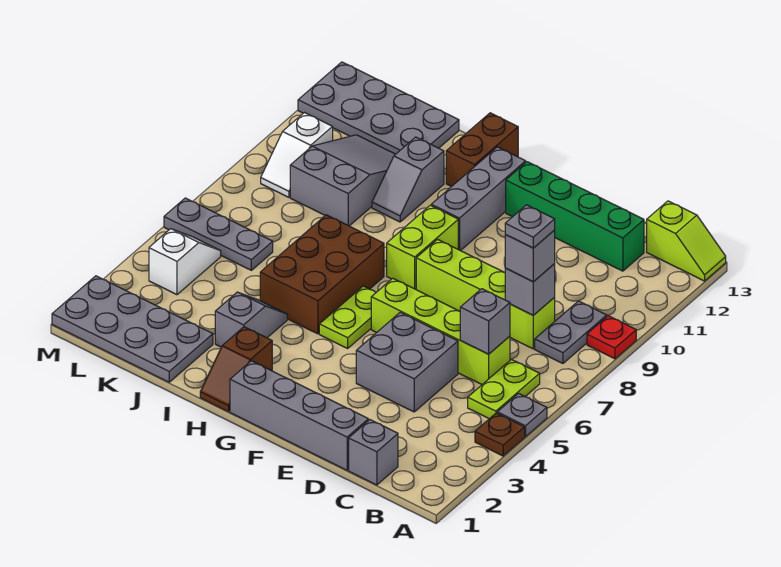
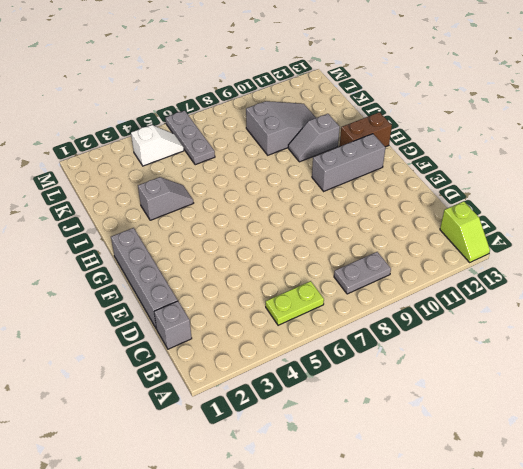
none -> brown plate A4 level 1
none -> grey plate A5 level 1
none -> red plate A9 level 1
none -> lime brick C6:F6 level 1

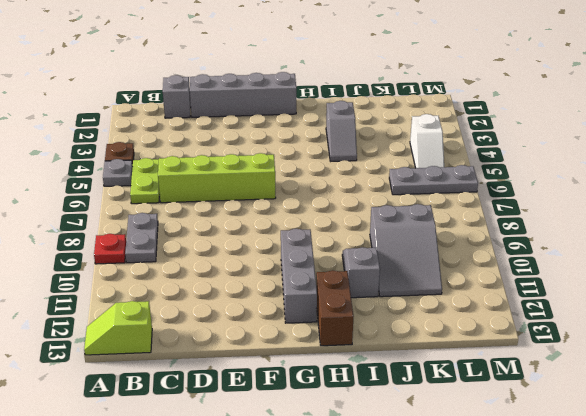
none -> lime brick C8:F8 level 1
none -> green brick C12:F12 level 1
none -> grey brick D4:E5 level 1
none -> lime plate G5:G6 level 1

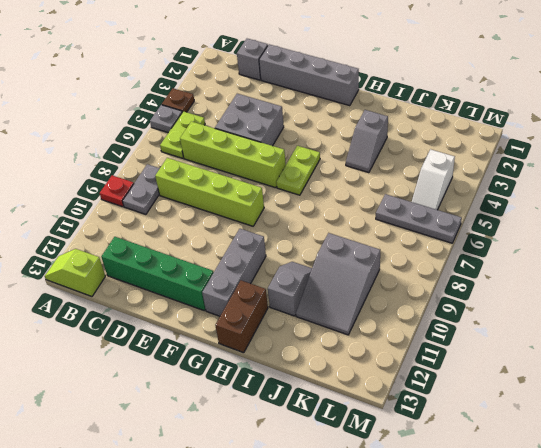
none -> lime brick G8:G9 level 1
none -> brown slope H1:H2 level 1 top 2
none -> brown brick H5:I7 level 1
none -> grey plate J1:M2 level 1

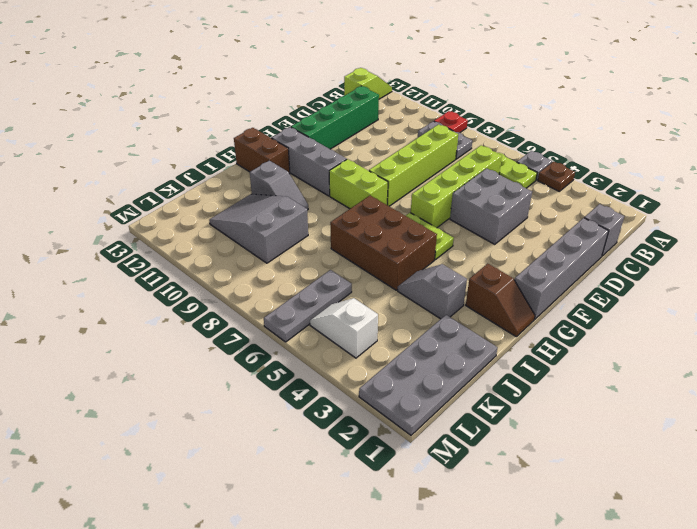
none -> grey plate J12:M13 level 1
none -> white slope L9:L10 level 1 top 10
none -> grey brick C6 level 2
none -> grey brick C8 level 2

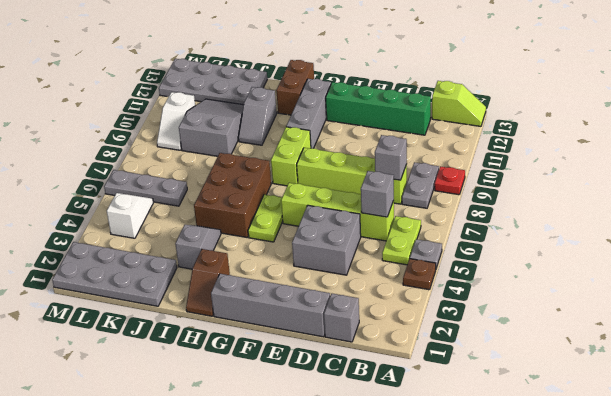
none -> grey brick C8 level 3
none -> grey plate C8 level 4

